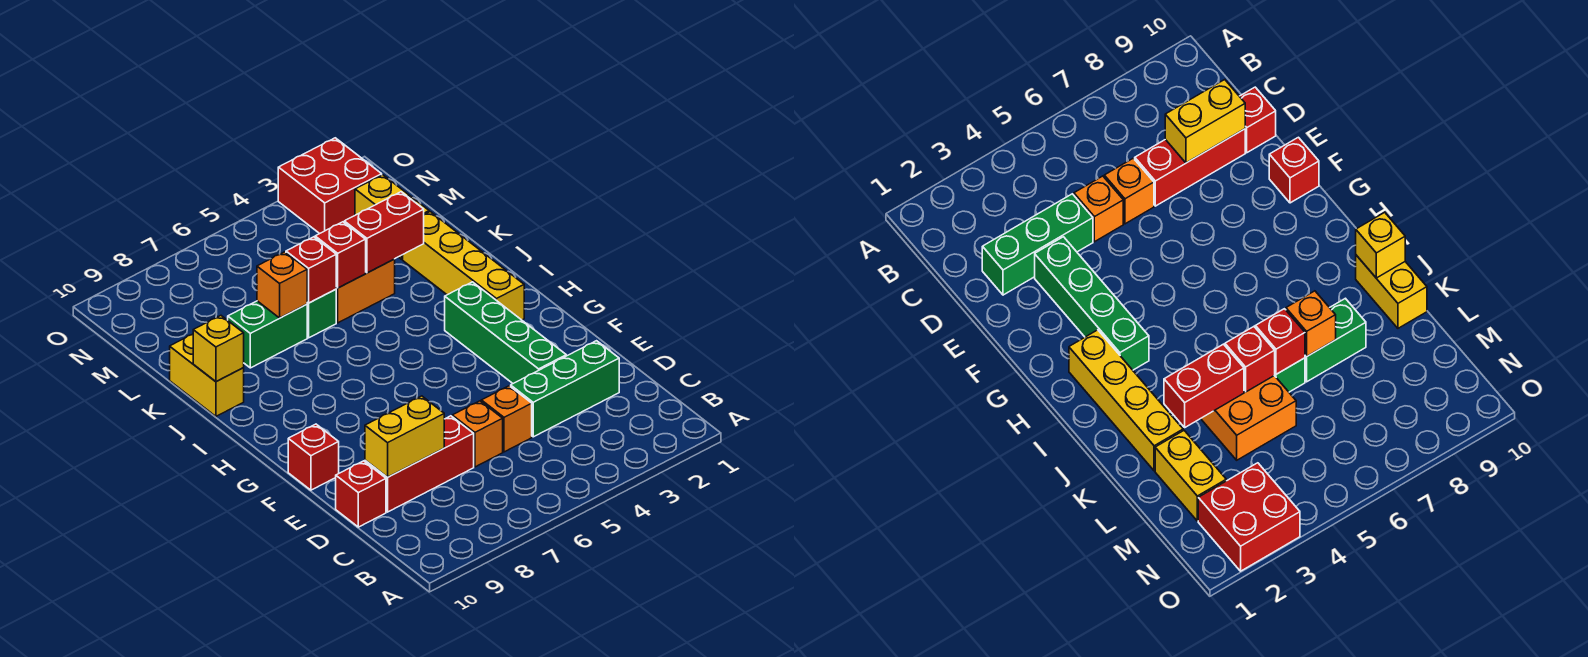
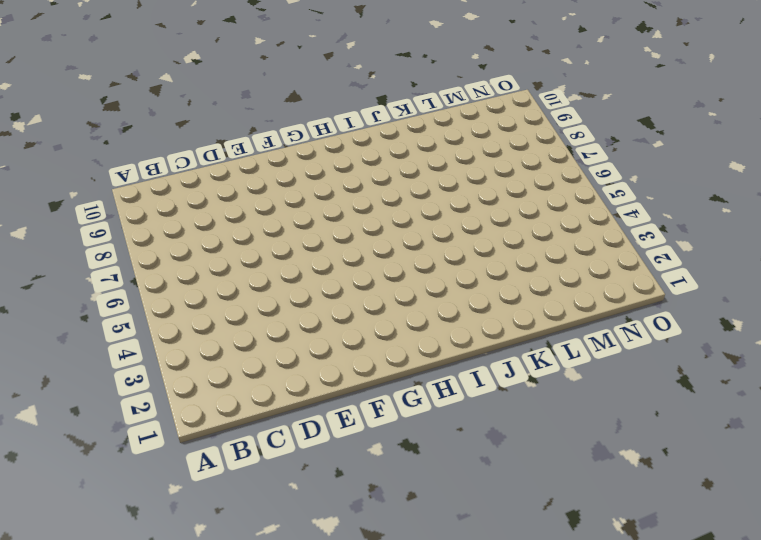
none -> green brick D2:D4 level 1
none -> orange brick D5 level 1
none -> orange brick D6 level 1

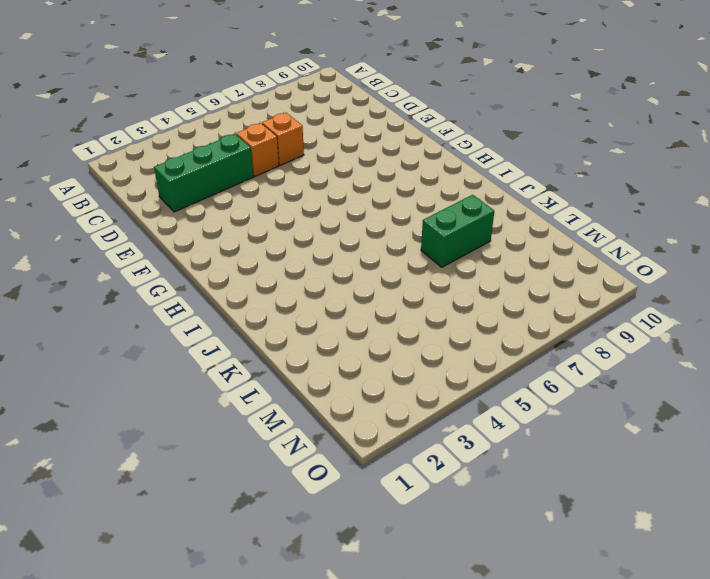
none -> red brick D7:D9 level 1
none -> red brick D10 level 1
none -> green brick E3:H3 level 1

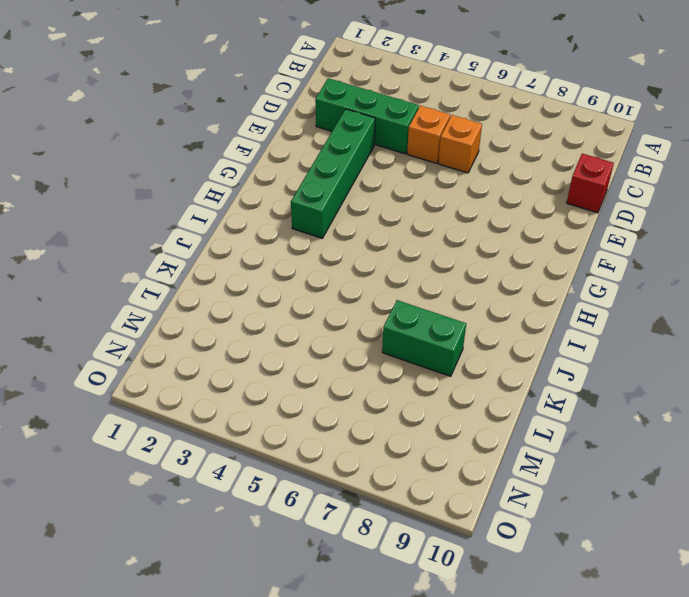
none -> red brick D7:D9 level 1
none -> red brick F10 level 1
none -> yellow brick H2:K2 level 1

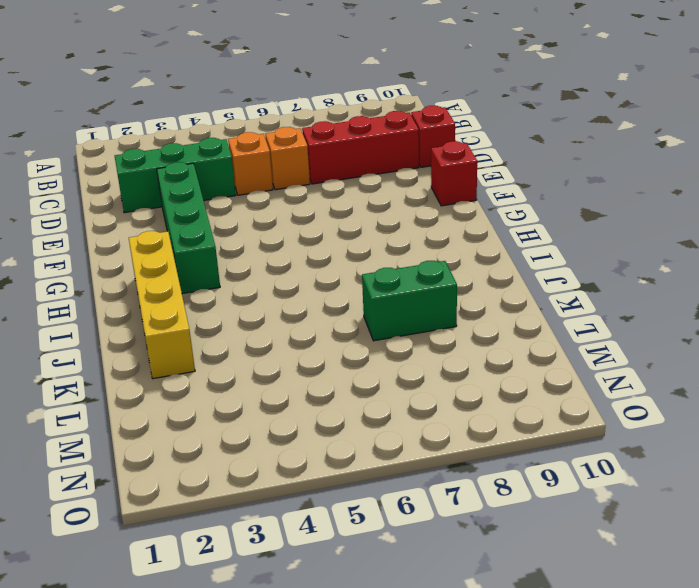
none -> yellow brick J10:K10 level 1
none -> orange brick K4:L5 level 1
none -> green brick K6 level 1

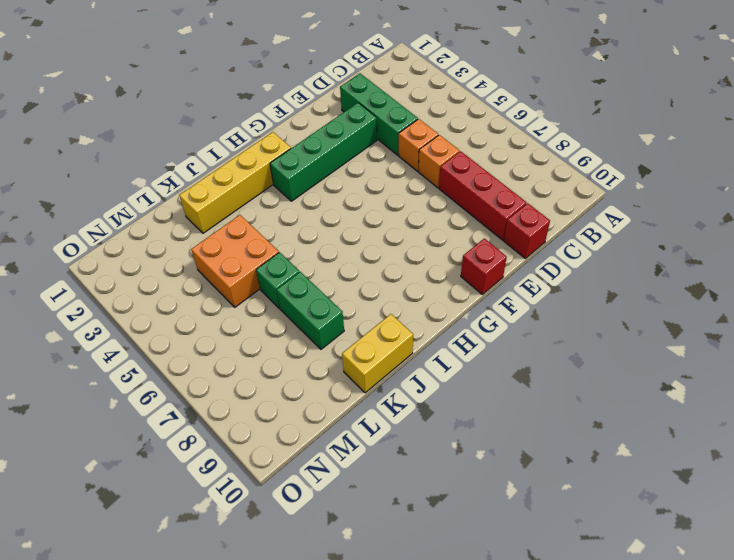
none -> yellow brick L2:M2 level 1
none -> red brick N2:O3 level 1
none -> yellow brick D8:D9 level 2

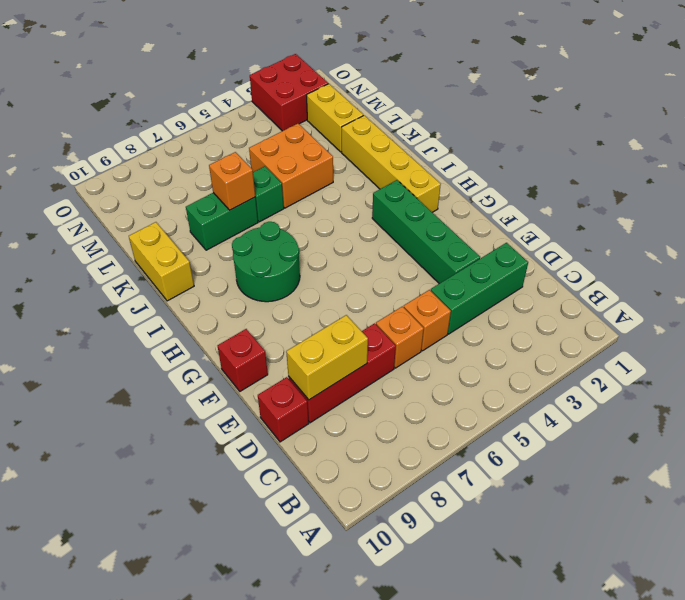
green round brick H7:I8 level 1 -> none
none -> yellow brick J10 level 2
none -> red brick K3:K4 level 2
none -> red brick K5 level 2

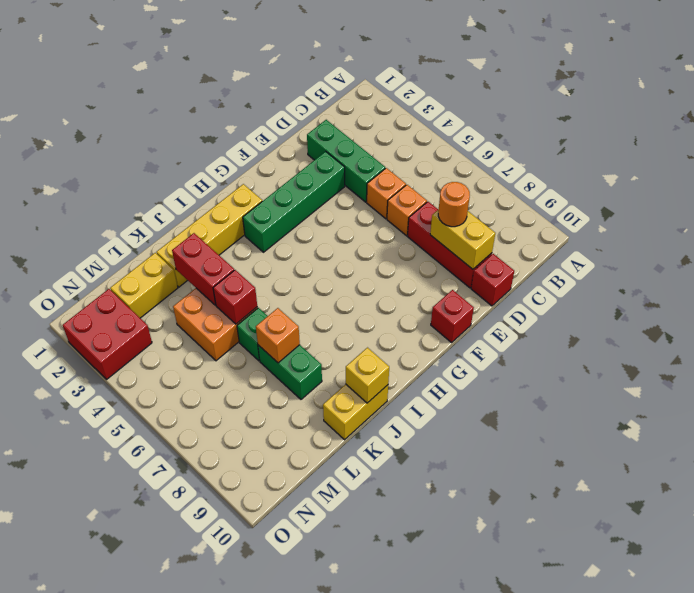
orange round brick D8 level 3 -> none
none -> red brick K6 level 2

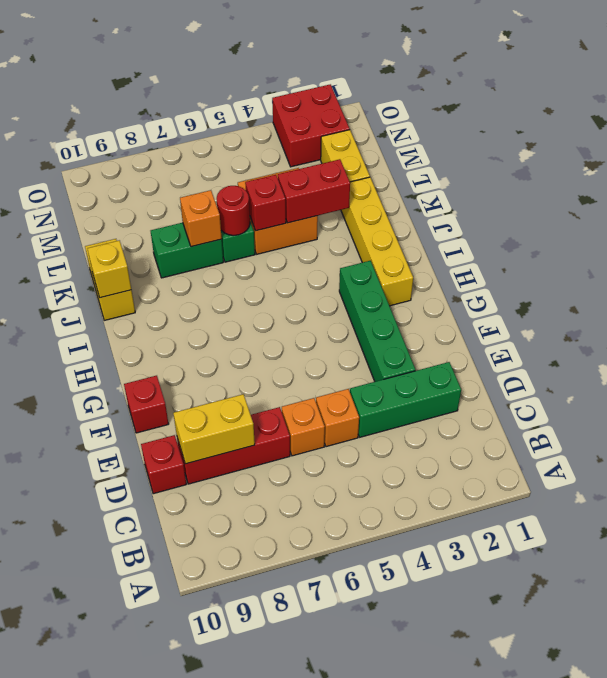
red round brick K6 level 2 -> red brick K6 level 2

